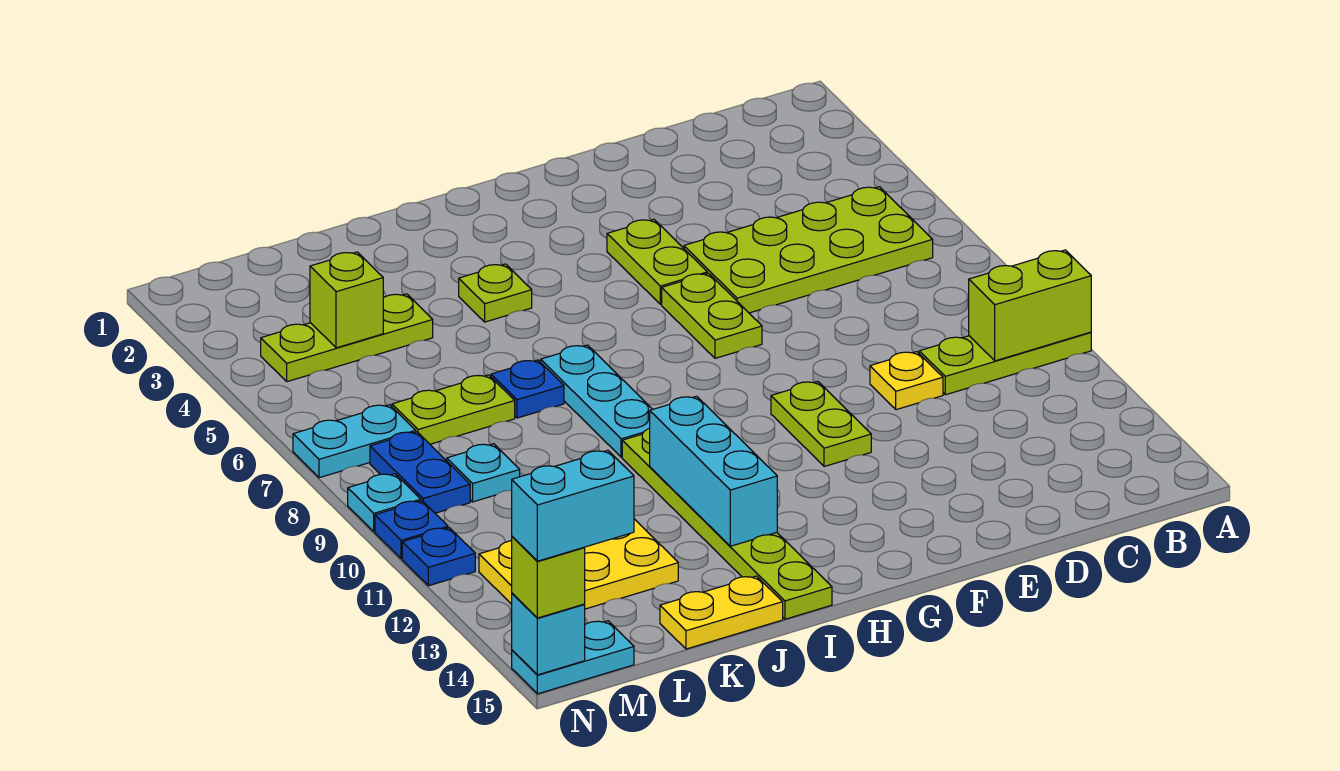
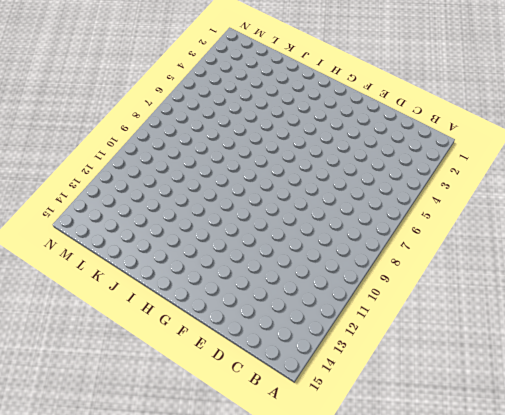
none -> lime plate A10:C10 level 1
none -> lime plate B5:E6 level 1
none -> yellow plate D10 level 1

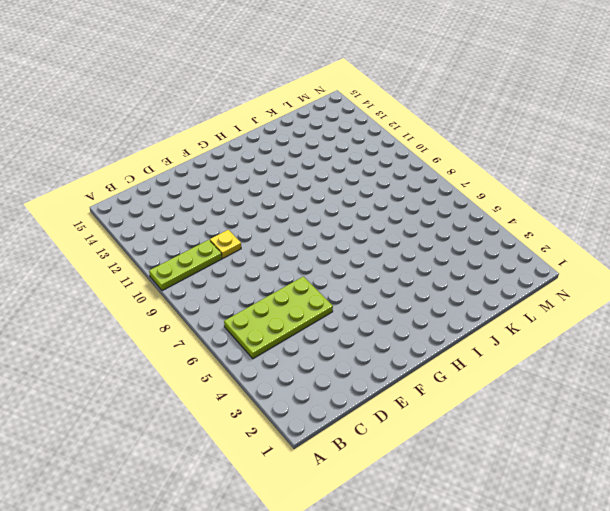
none -> lime plate F4:F5 level 1
none -> lime plate F6:F7 level 1
none -> lime plate F10:F11 level 1

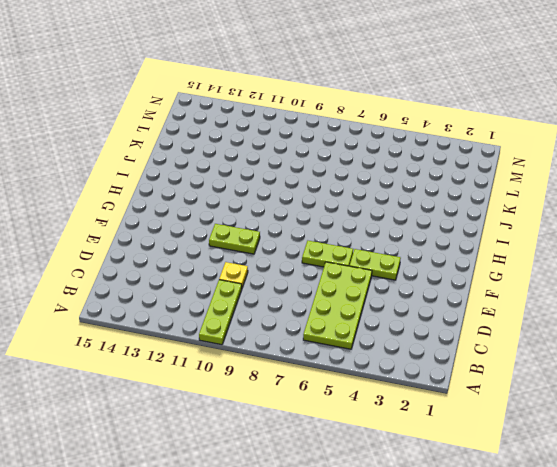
none -> lime plate I4 level 1
none -> cyan plate I7:I9 level 1
none -> lime plate I10:I15 level 1

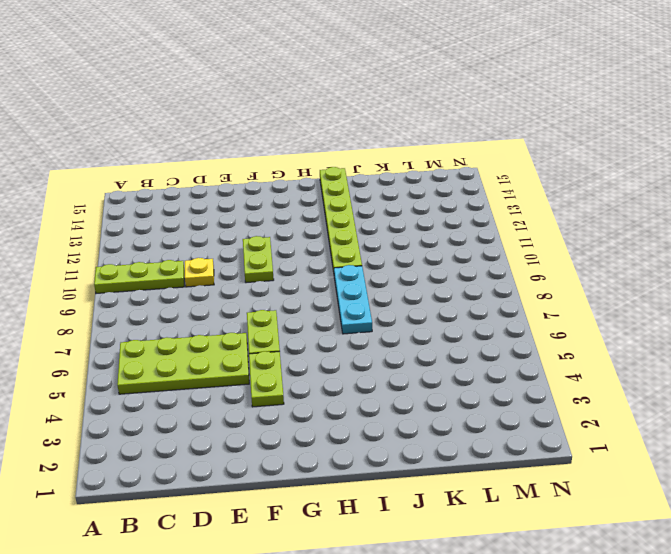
none -> lime plate I4 level 1
none -> blue plate J7 level 1
none -> yellow plate J15:K15 level 1

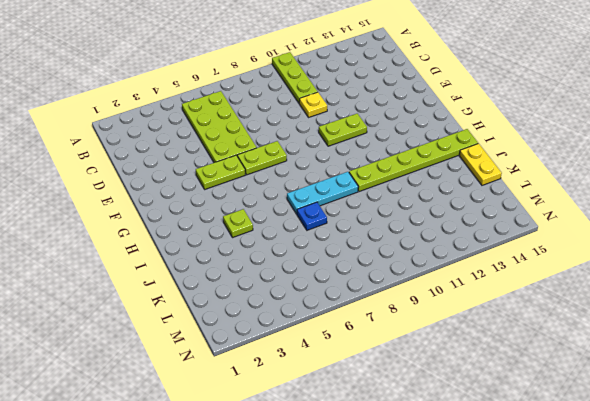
none -> lime plate K4:M4 level 1
none -> lime plate K7:L7 level 1
none -> yellow plate K12:M13 level 1

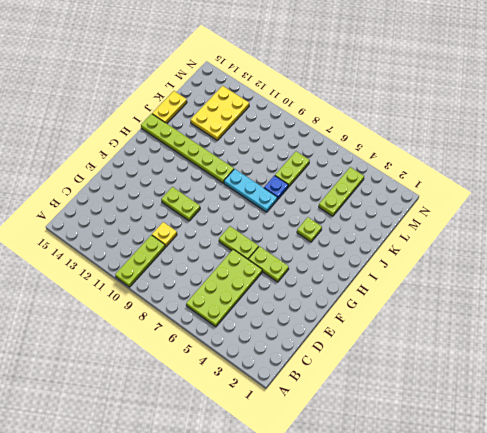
none -> cyan plate L9 level 1
none -> cyan plate M7:N7 level 1
none -> blue plate M8:M9 level 1

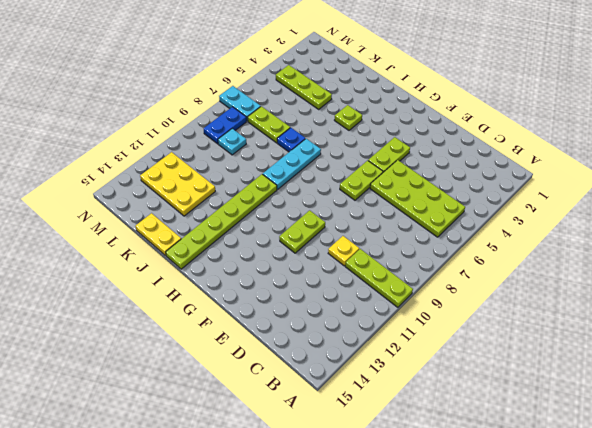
none -> cyan plate M15:N15 level 1
none -> cyan plate N9 level 1
none -> blue plate N10 level 1

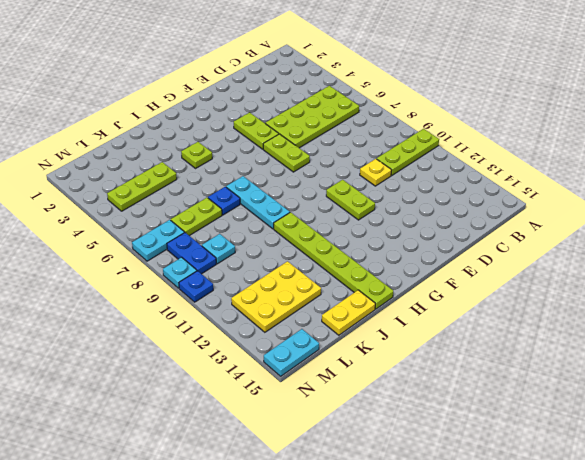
none -> blue plate N11 level 1
none -> lime brick A10:B10 level 2
none -> cyan brick I11:I13 level 2

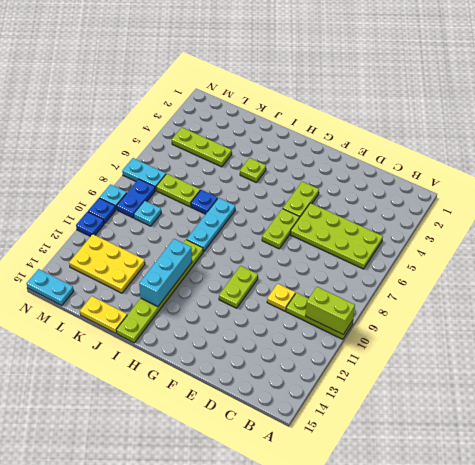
none -> lime brick L4 level 2
none -> cyan brick N15 level 2
none -> lime brick N15 level 3

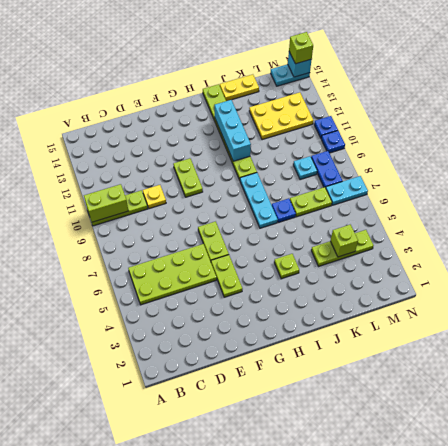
none -> cyan plate N9 level 1
none -> cyan brick M15:N15 level 4

